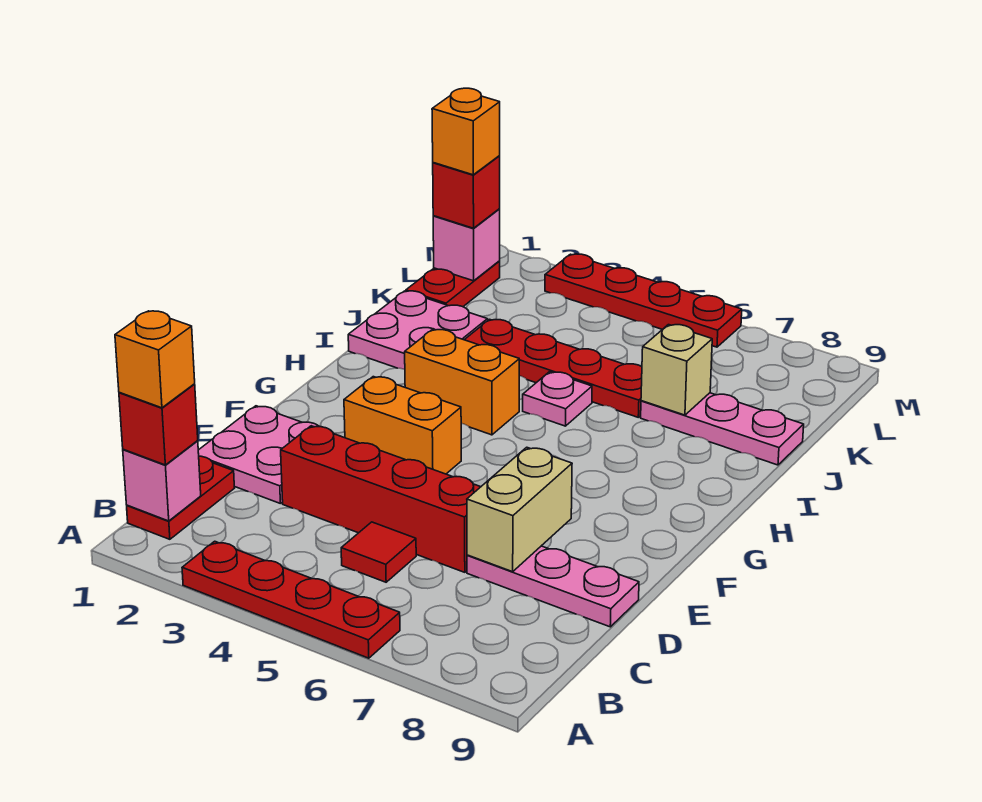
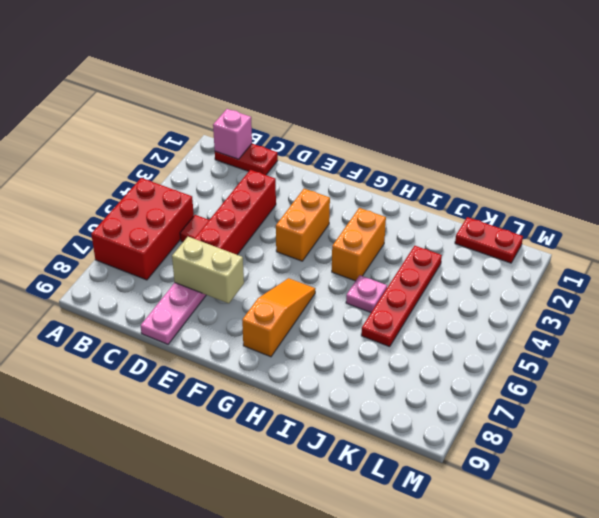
red brick A5:B7 level 1 -> red plate A3:A6 level 1
orange slope G6:G8 level 1 top 8 -> none
none -> pink plate D1:E2 level 1
none -> pink plate I1:J2 level 1
none -> pink plate J7:J9 level 1

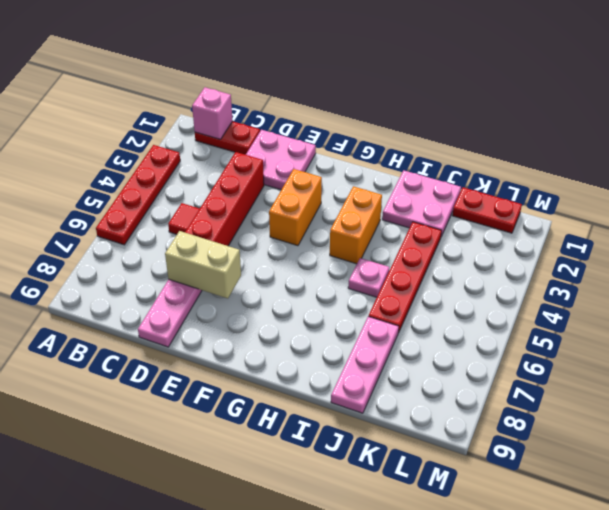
none -> red plate M3:M6 level 1
none -> tan brick J7 level 2
none -> pink brick L1 level 2

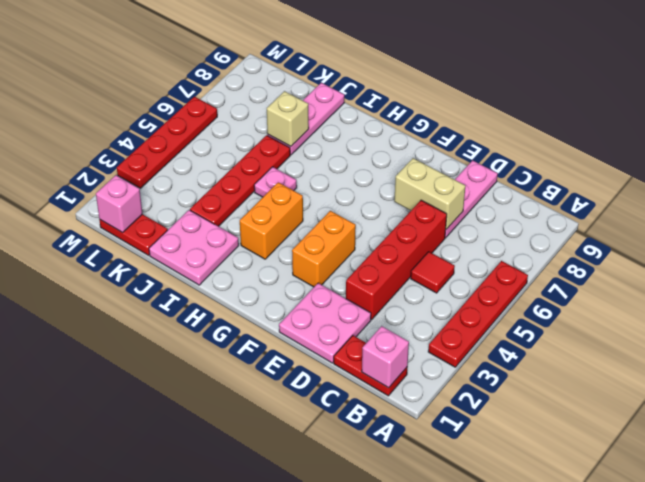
none -> red brick B1 level 3
none -> red brick L1 level 3
none -> orange brick B1 level 4

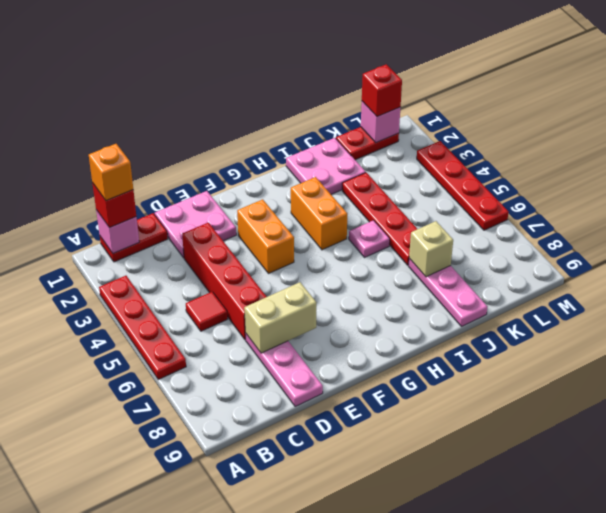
none -> orange brick L1 level 4

